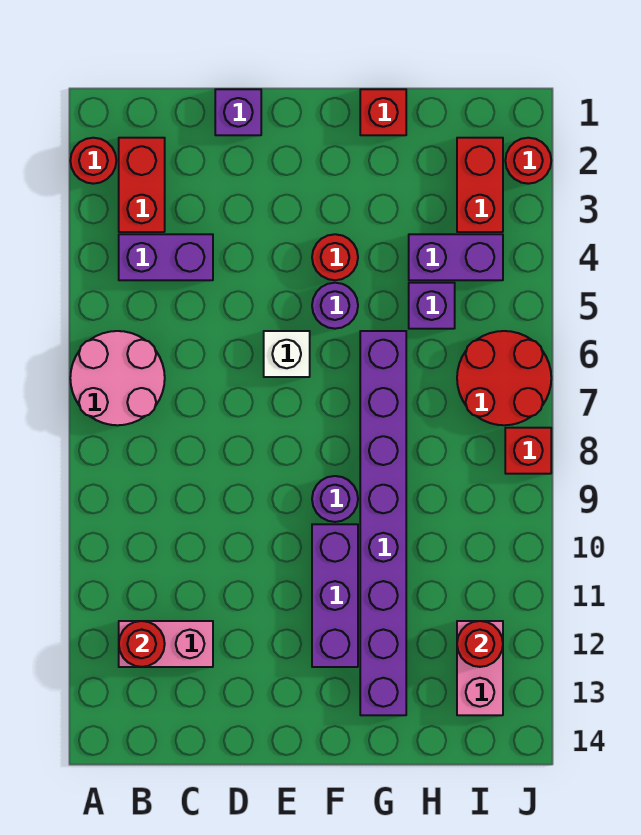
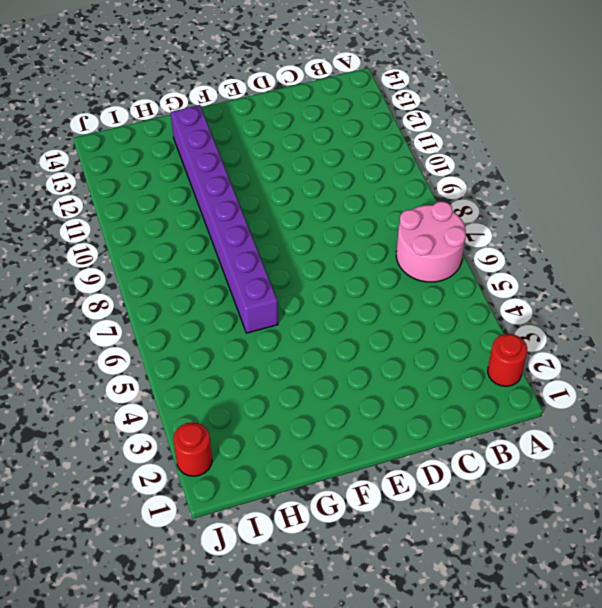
none -> red brick B2:B3 level 1
none -> purple brick B4:C4 level 1
none -> pink brick B12:C12 level 1

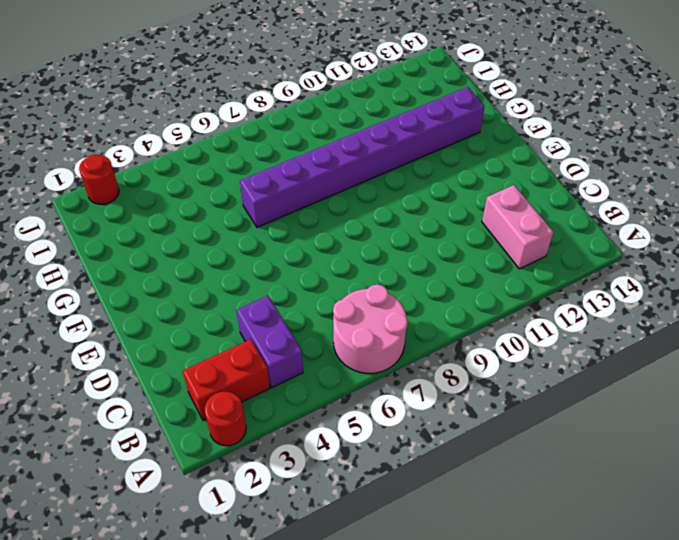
none -> purple brick D1 level 1
none -> white brick E6 level 1
none -> red round brick F4 level 1

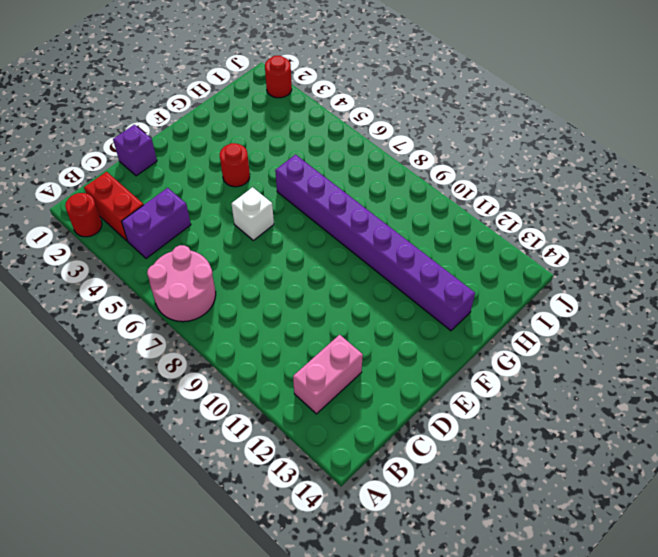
none -> purple round brick F5 level 1
none -> purple round brick F9 level 1
none -> purple brick F10:F12 level 1

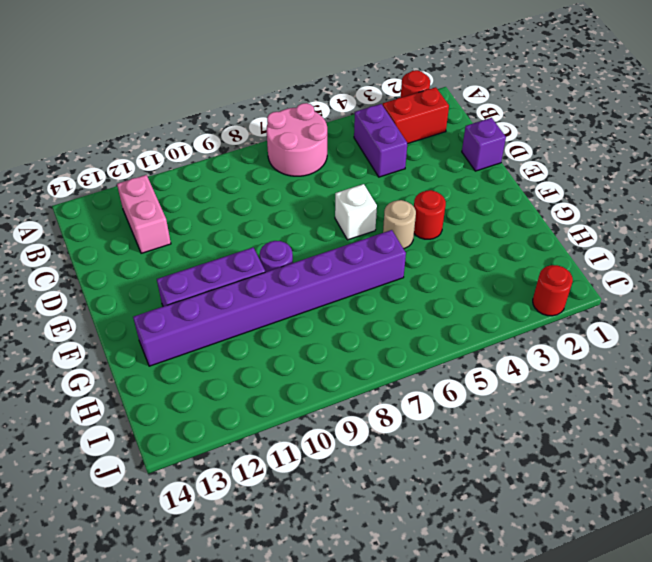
tan round brick F5 level 1 -> purple round brick F5 level 1
none -> red brick G1 level 1
none -> purple brick H4:I4 level 1
none -> purple brick H5 level 1

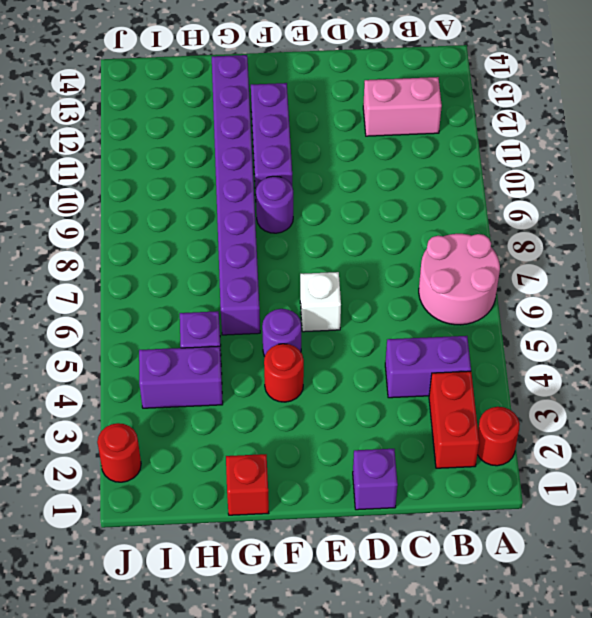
none -> red brick I2:I3 level 1
none -> red round brick I6:J7 level 1
none -> pink brick I12:I13 level 1

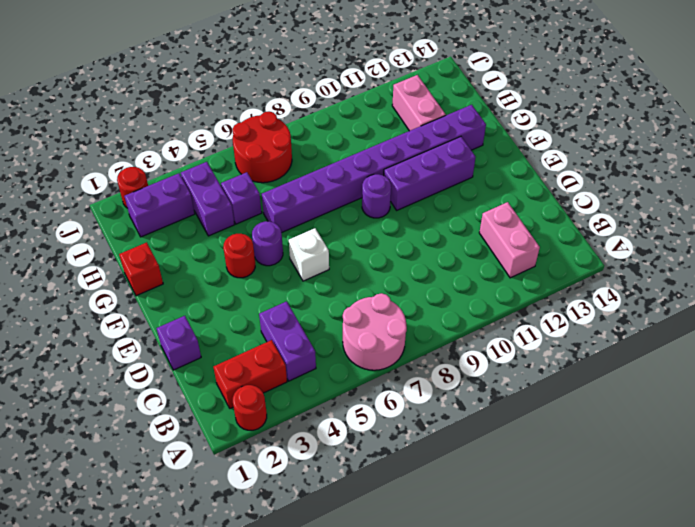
pink brick H12:I12 level 1 -> pink brick I12:I13 level 1
purple brick I2:I3 level 1 -> red brick I2:I3 level 1
none -> red brick J8 level 1
none -> red round brick B12 level 2
none -> red round brick I12 level 2

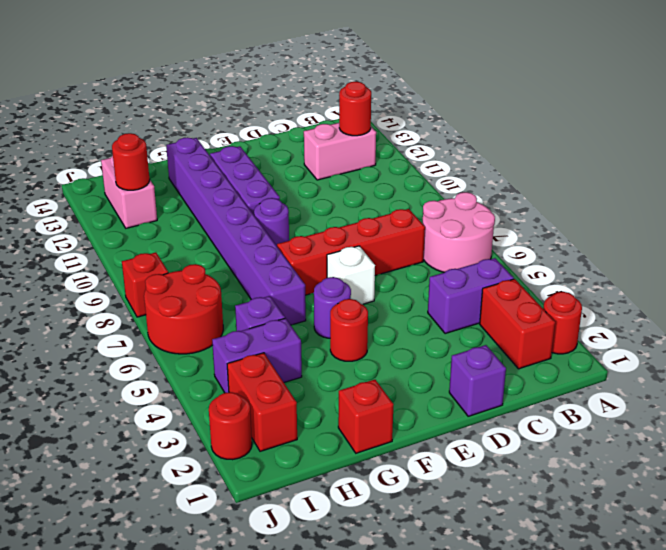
red brick C7:F7 level 1 -> none

